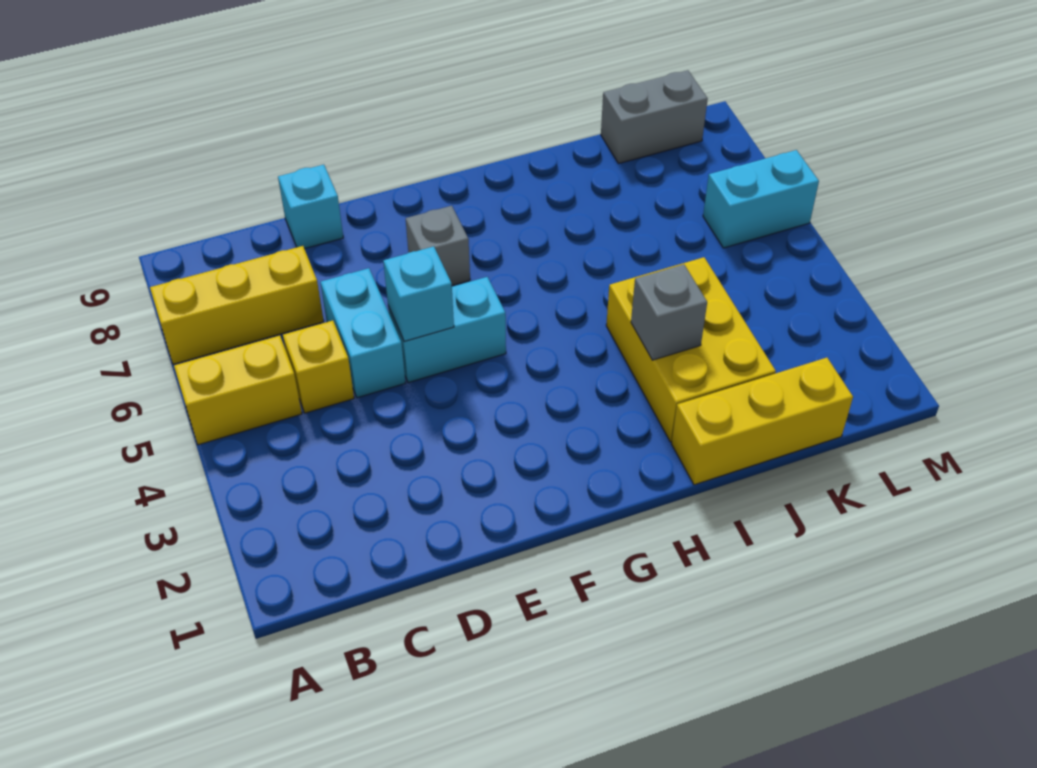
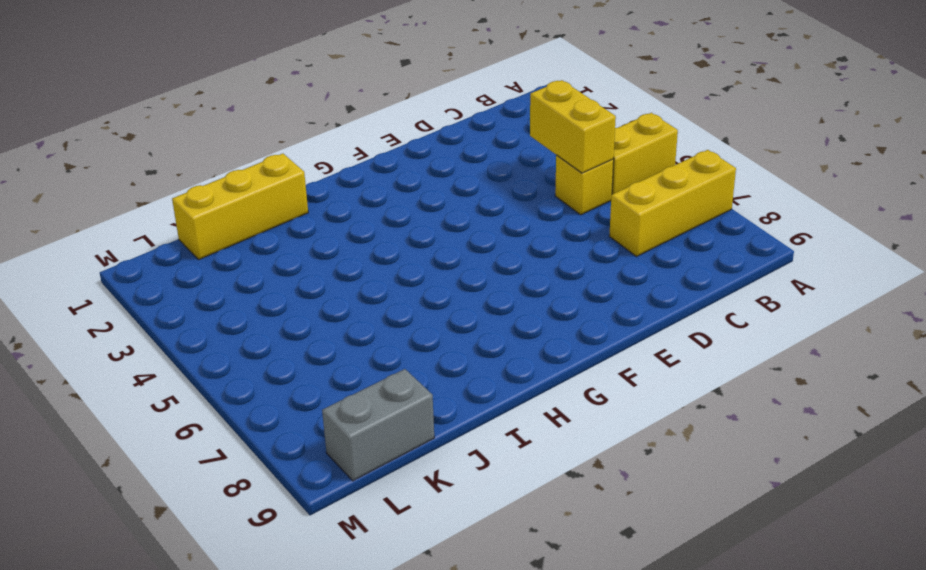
yellow brick C4:C5 level 2 -> none
none -> cyan brick D5:D6 level 1
none -> cyan brick D9 level 1
none -> cyan brick E5:F5 level 1

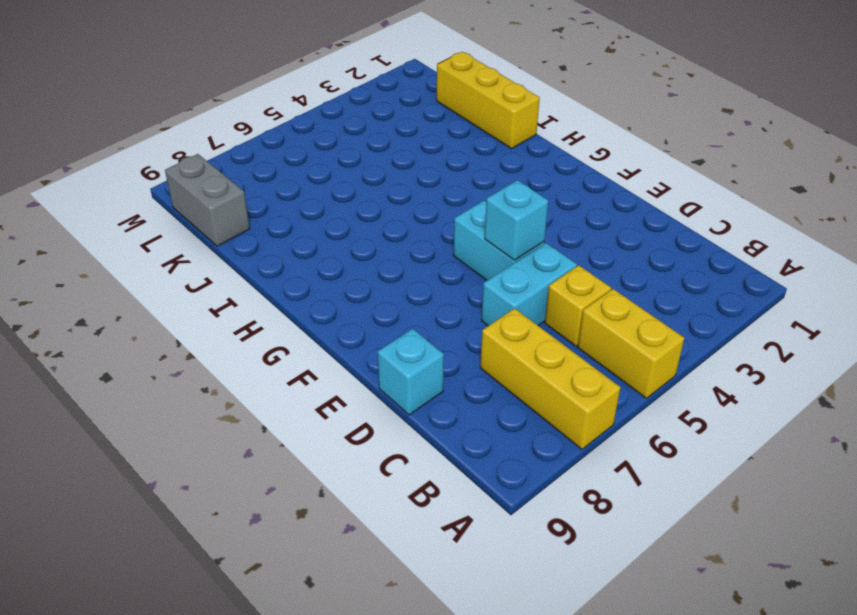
none -> grey brick F7 level 1
none -> yellow brick I2:J4 level 1
none -> cyan brick L6:M6 level 1

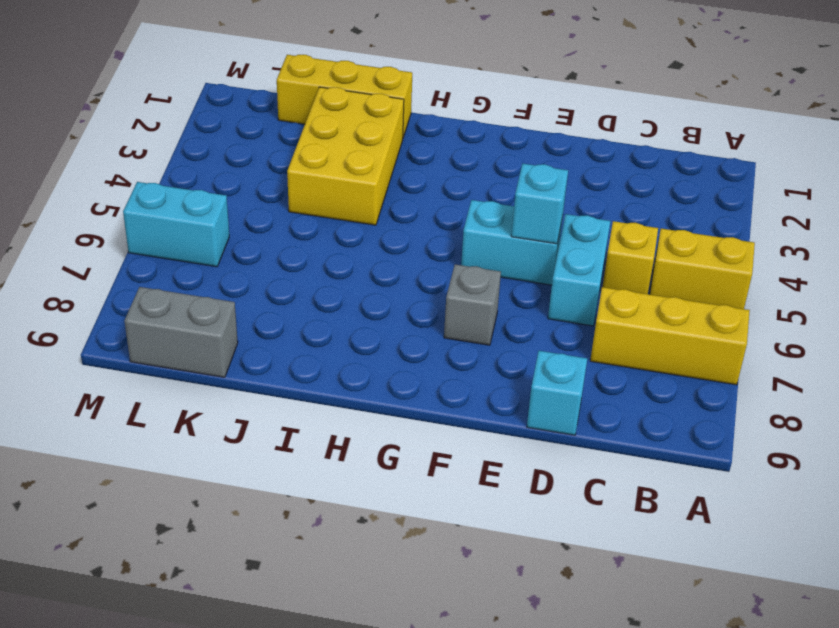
none -> grey brick I3 level 2

